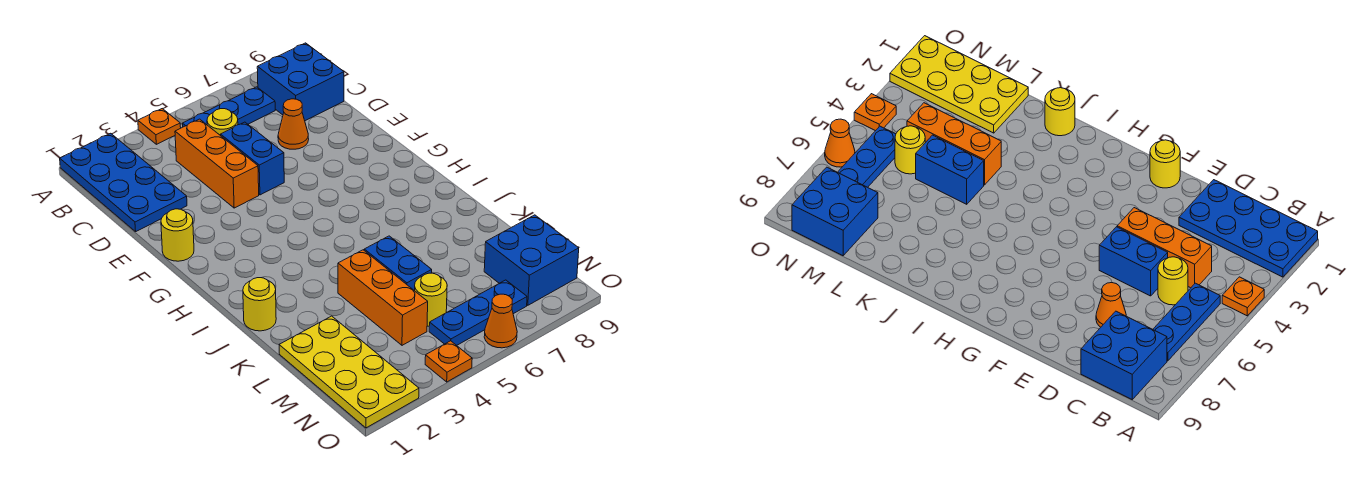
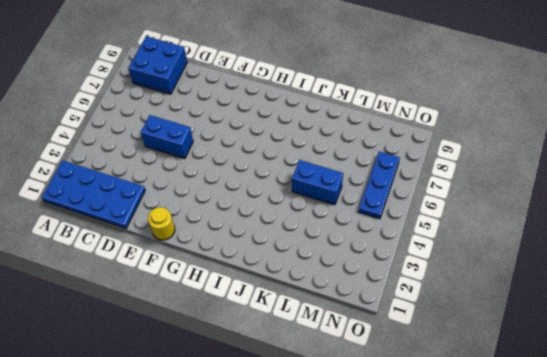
none -> orange plate A4 level 1
none -> blue plate B5:B7 level 1
none -> orange brick C4:E4 level 1

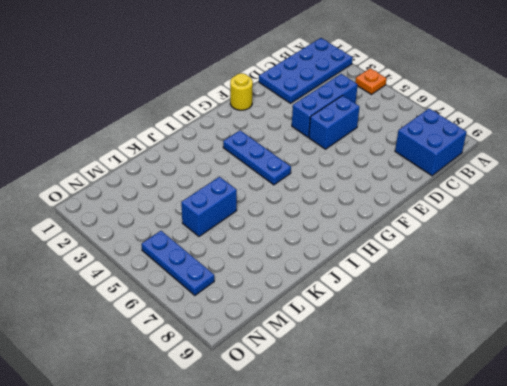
blue brick C4:E4 level 1 -> orange brick C4:E4 level 1
blue plate H3:H5 level 1 -> blue plate B5:B7 level 1
none -> yellow round brick C5 level 1
none -> orange cone D7 level 1
none -> yellow round brick J1 level 1

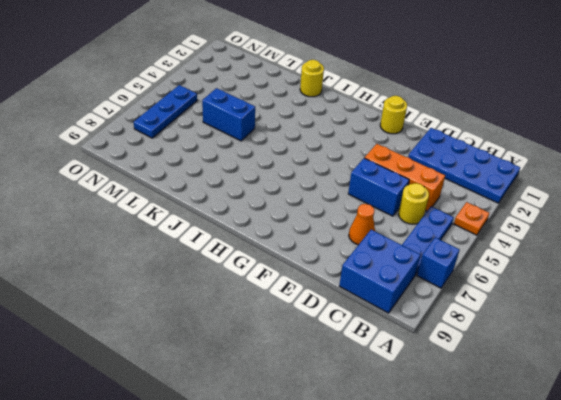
blue brick A7 level 1 -> none
none -> orange brick K4:M4 level 1
none -> yellow plate L1:O2 level 1
none -> yellow round brick M5 level 1

